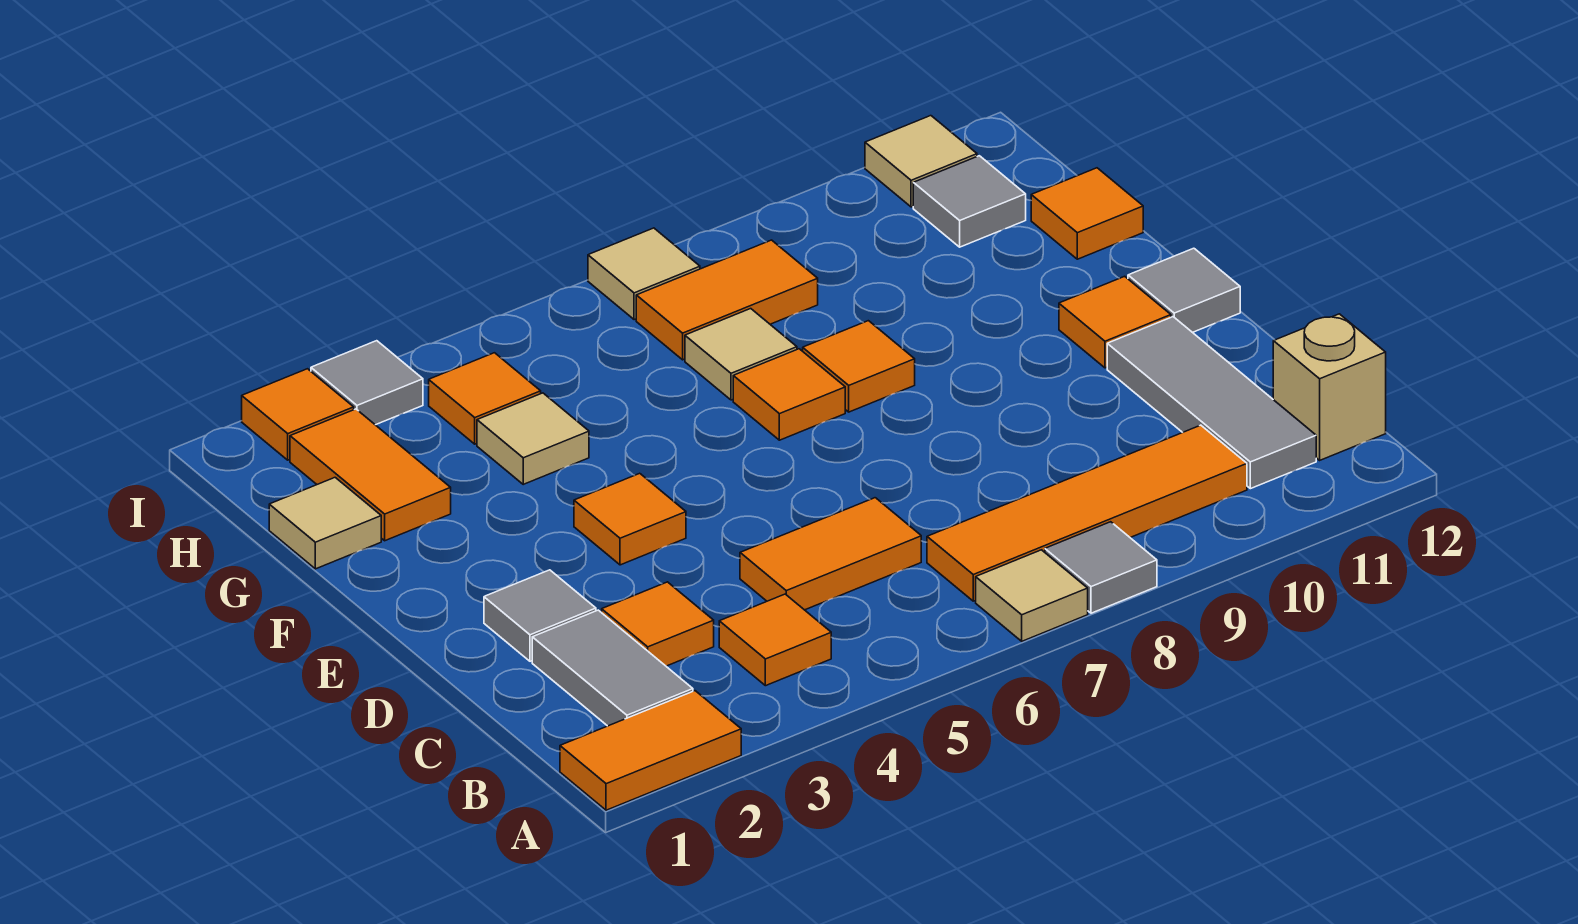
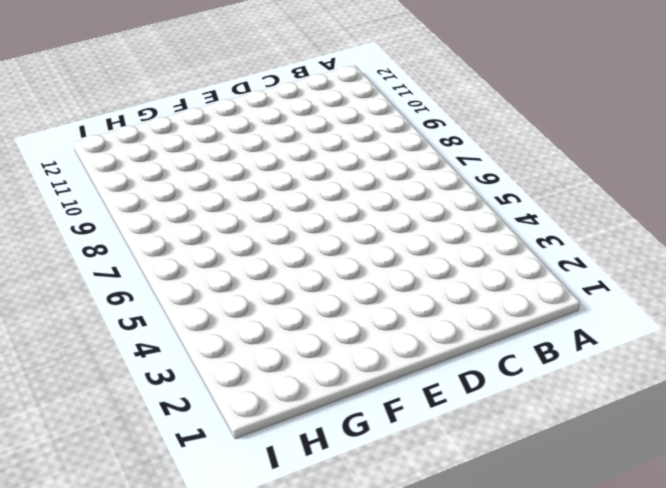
none -> orange tile A1:A2 level 1
none -> tan tile A7 level 1
none -> grey tile A8 level 1

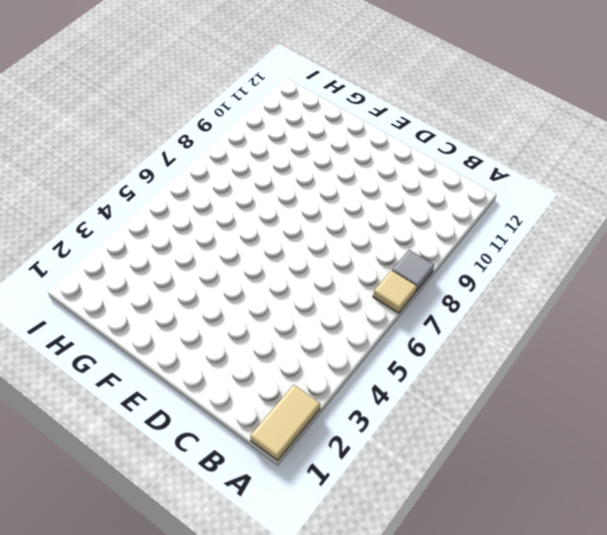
tan tile A1:A2 level 1 -> orange tile A1:A2 level 1
none -> grey tile B2:C2 level 1
none -> orange tile B4 level 1
none -> orange tile B7:B10 level 1

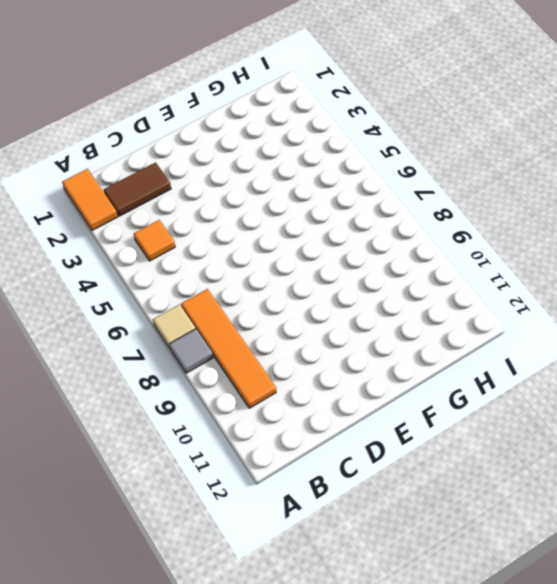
brown tile B2:C2 level 1 -> grey tile B2:C2 level 1
none -> grey tile B11:D11 level 1
none -> tan brick B12 level 1
none -> orange tile C3 level 1

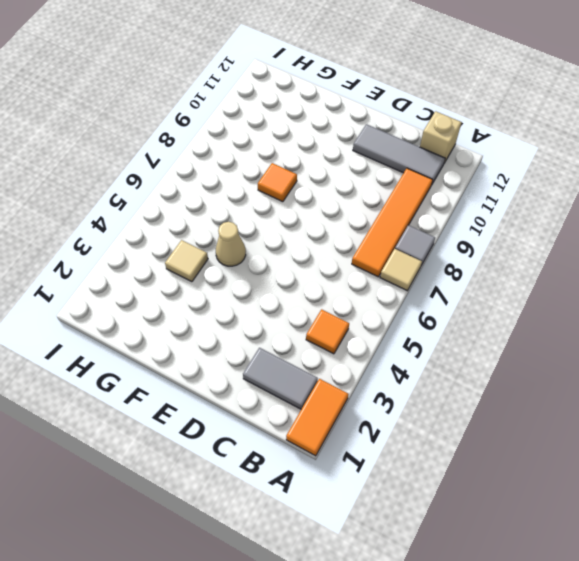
tan cone F5 level 1 -> none
none -> orange tile C3 level 1
none -> orange tile C5:C6 level 1
none -> grey tile D2 level 1

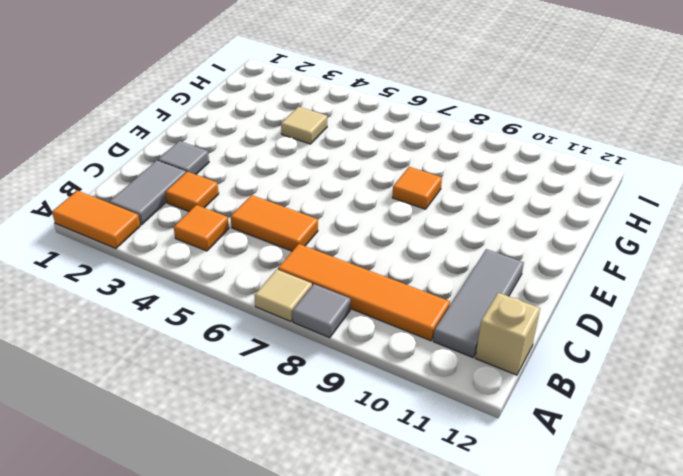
none -> orange tile E4 level 1
none -> orange tile E11 level 1
none -> grey tile E12 level 1

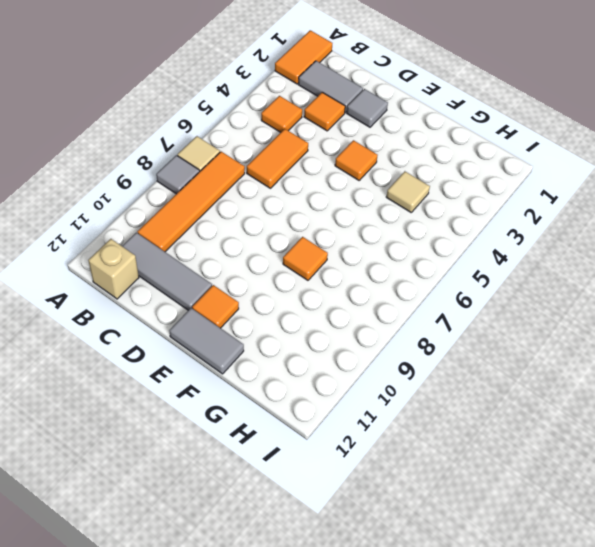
grey tile E12:F12 level 1 -> grey tile E12 level 1
none -> orange tile F7 level 1
none -> tan tile G1 level 1
none -> orange tile G2:H2 level 1

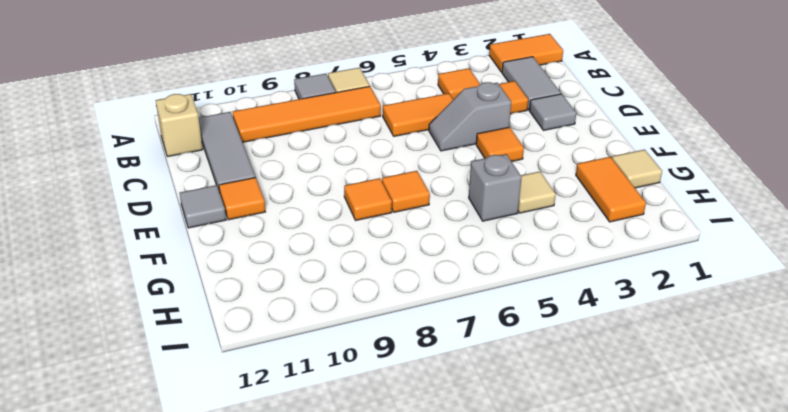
grey slope D4:D5 level 1 top 4 -> none
grey brick G5 level 1 -> none
none -> tan tile G7 level 1
none -> orange tile G12 level 1
none -> orange tile H4 level 1

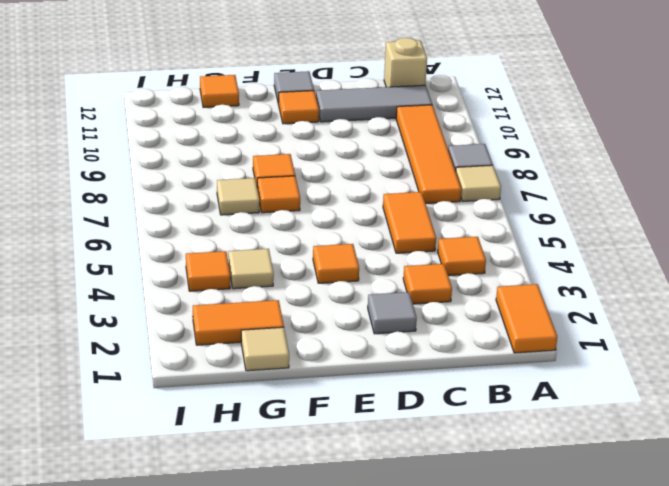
none -> grey tile B2:C2 level 1
none -> orange tile H7:H8 level 1
none -> grey tile H11 level 1

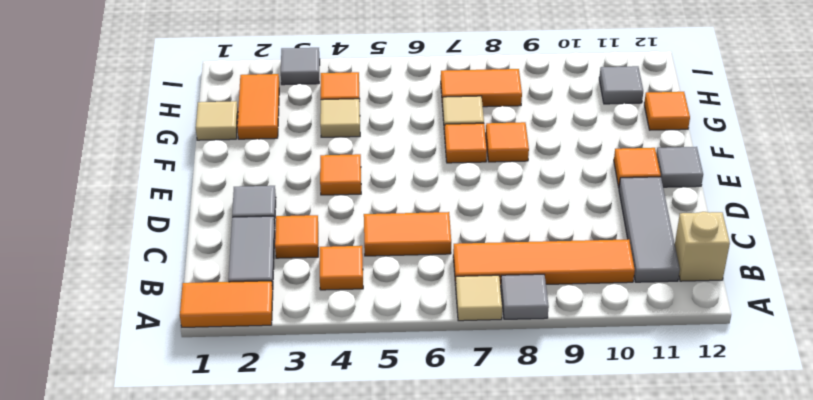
none -> orange tile I2 level 1
none -> tan tile I7 level 1
none -> tan tile I11 level 1

